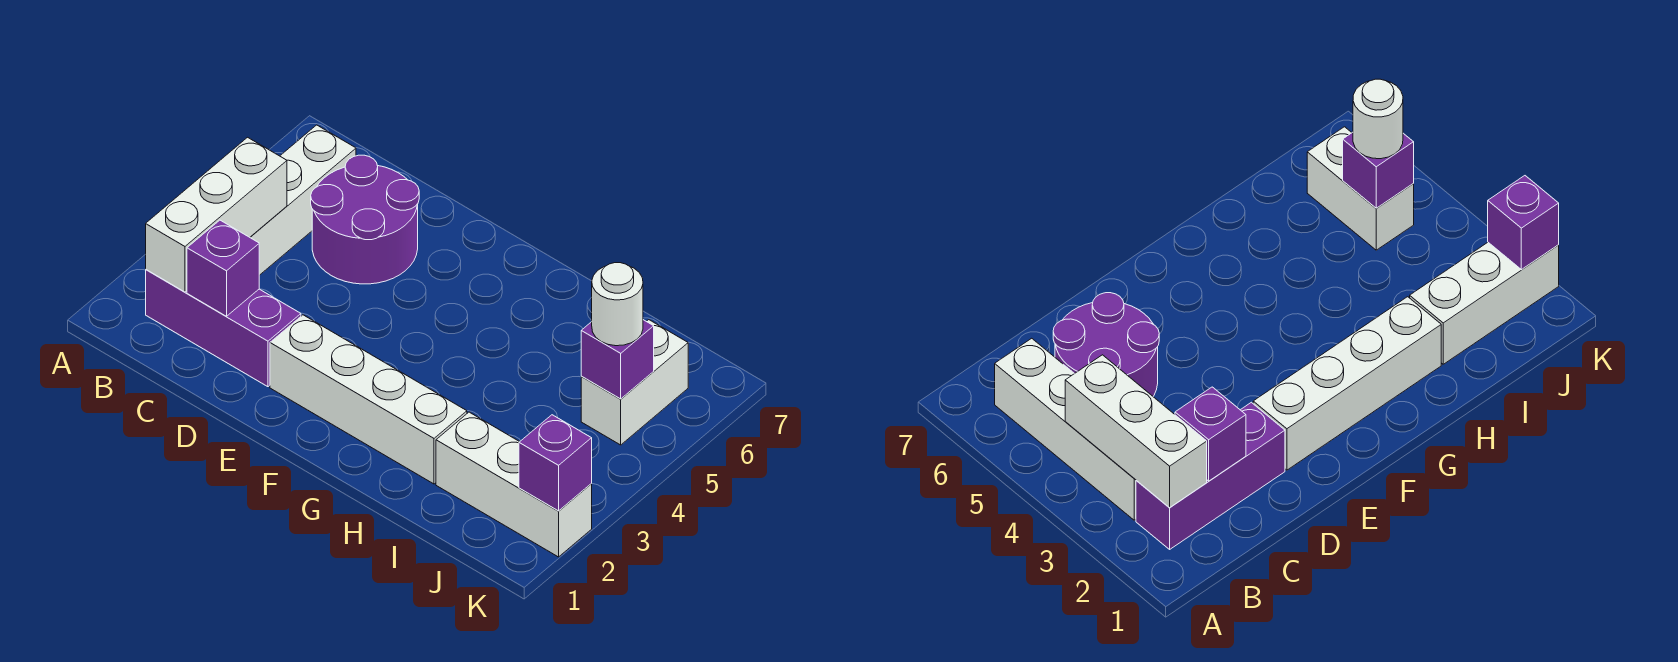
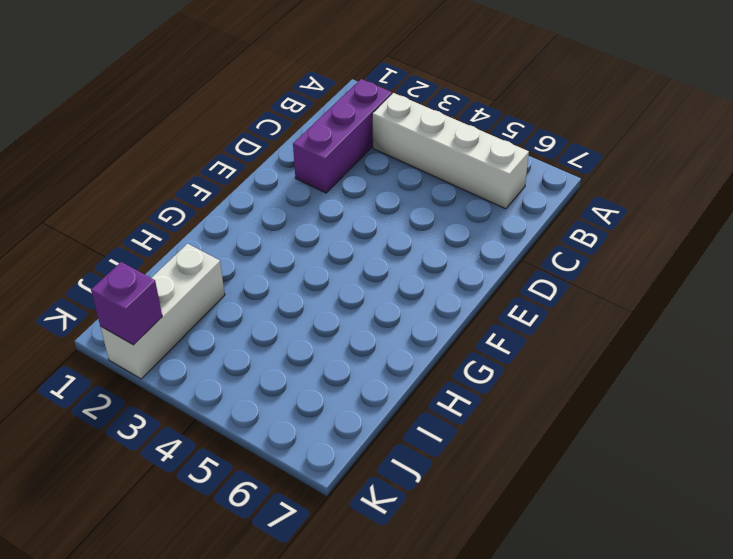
none -> purple round brick C5:D6 level 1
none -> white brick E2:H2 level 1

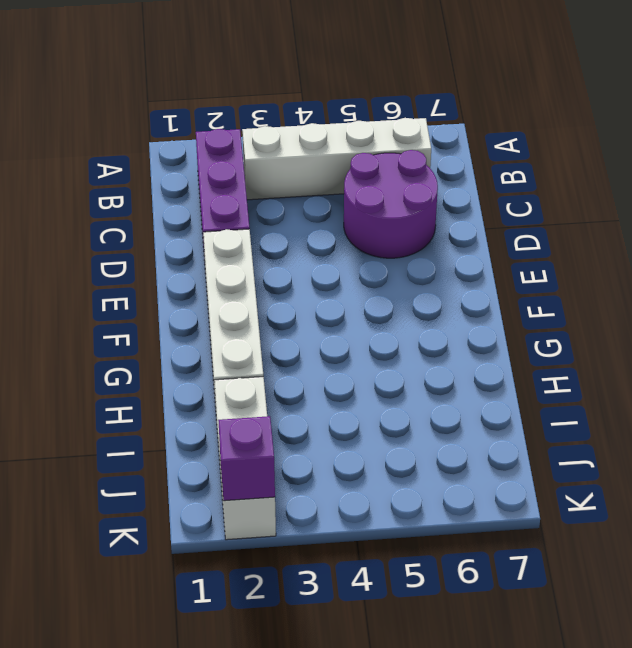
none -> white brick J5:J6 level 1
none -> white brick B2:B4 level 2

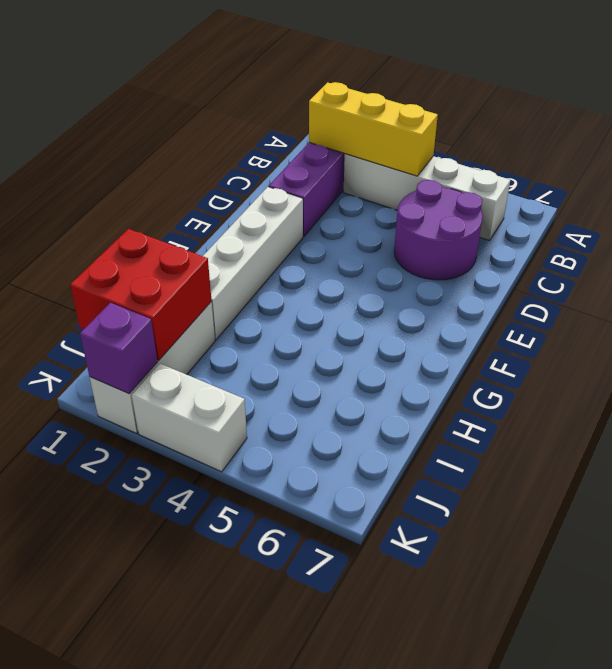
yellow brick B2:B4 level 2 -> white brick B2:B4 level 2
red brick I1:J2 level 2 -> none
white brick K3:K4 level 1 -> white brick J5:J6 level 1
none -> purple brick C2 level 2
none -> purple brick J5 level 2

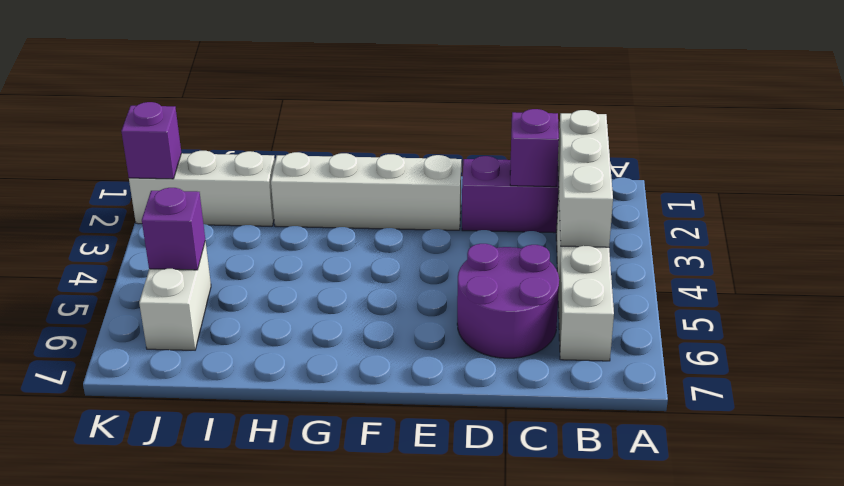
none -> white round brick J5 level 3

